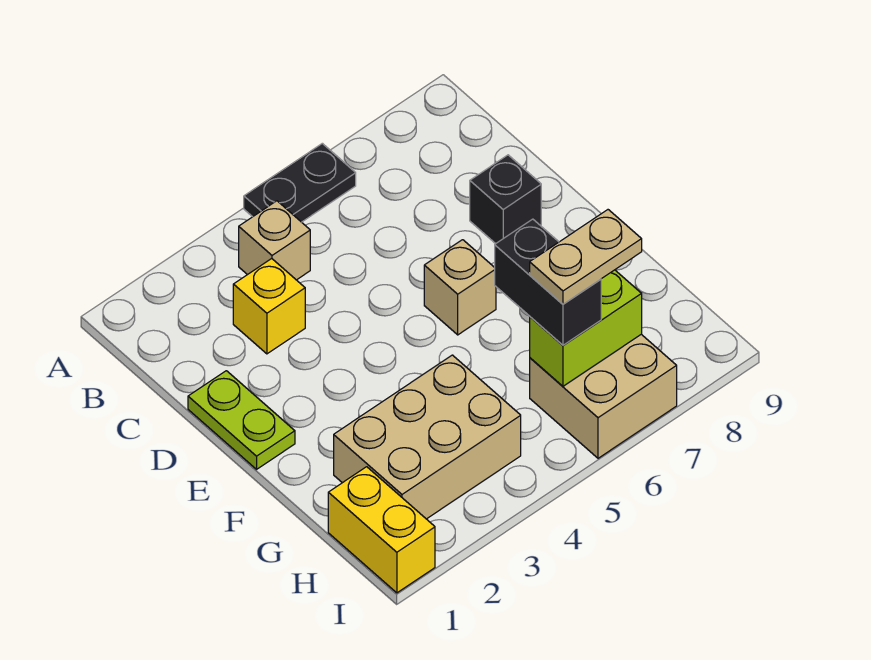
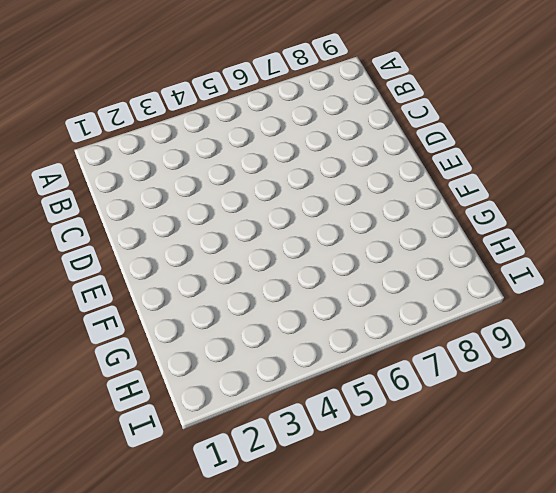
none -> black plate A5:A6 level 1
none -> tan brick B4 level 1
none -> yellow brick C3 level 1

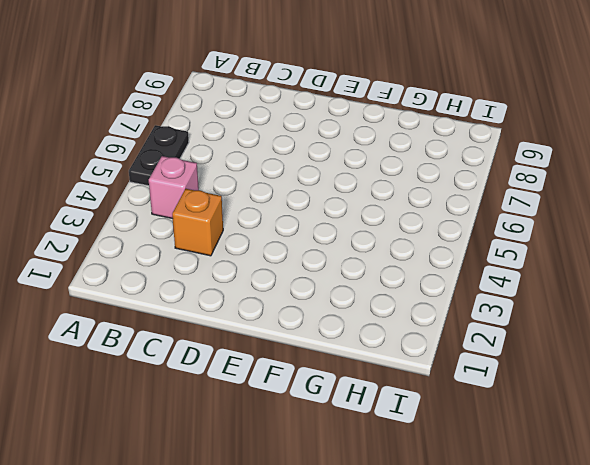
pink brick B4 level 1 -> tan brick B4 level 1
orange brick C3 level 1 -> yellow brick C3 level 1
none -> lime plate D1:E1 level 1
none -> black brick D8 level 1
none -> tan brick E6 level 1

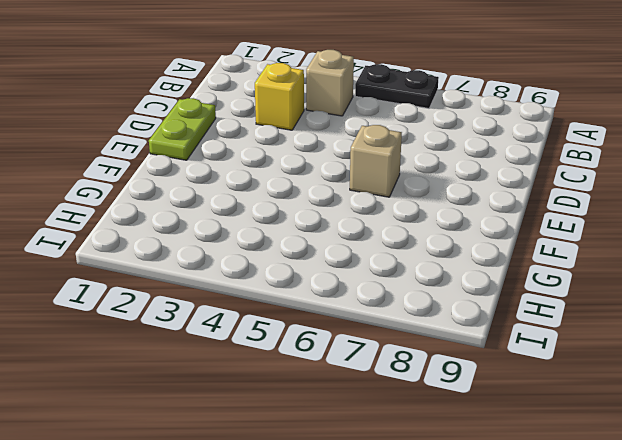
none -> black brick D8 level 1
none -> tan brick G2:H4 level 1
none -> yellow brick H1:I1 level 1

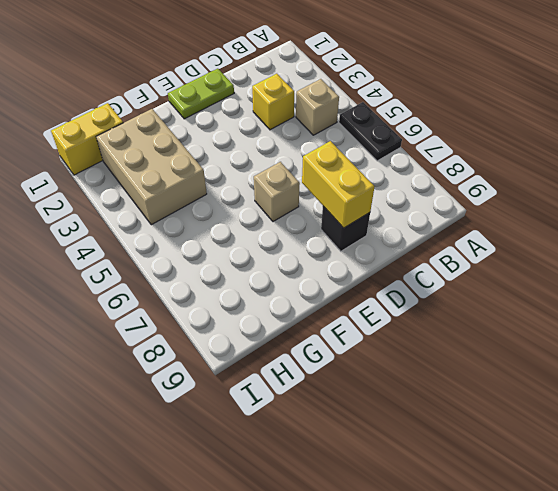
yellow brick D7:D8 level 2 -> none
none -> tan brick H6:I7 level 1
none -> lime brick H6:H7 level 2
none -> black brick G6:H6 level 3

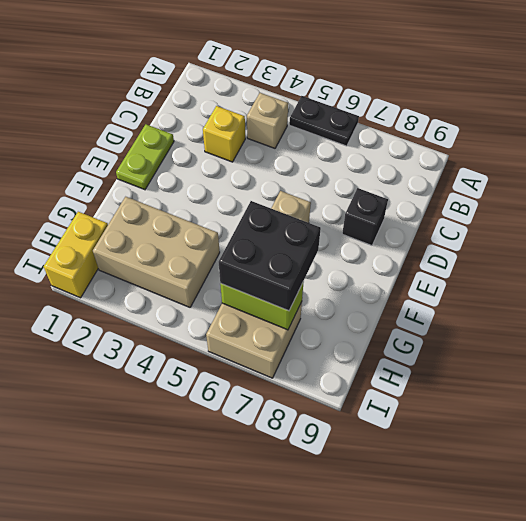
black brick G6:H7 level 3 -> black brick G6:H6 level 3
none -> tan plate H6:H7 level 4

